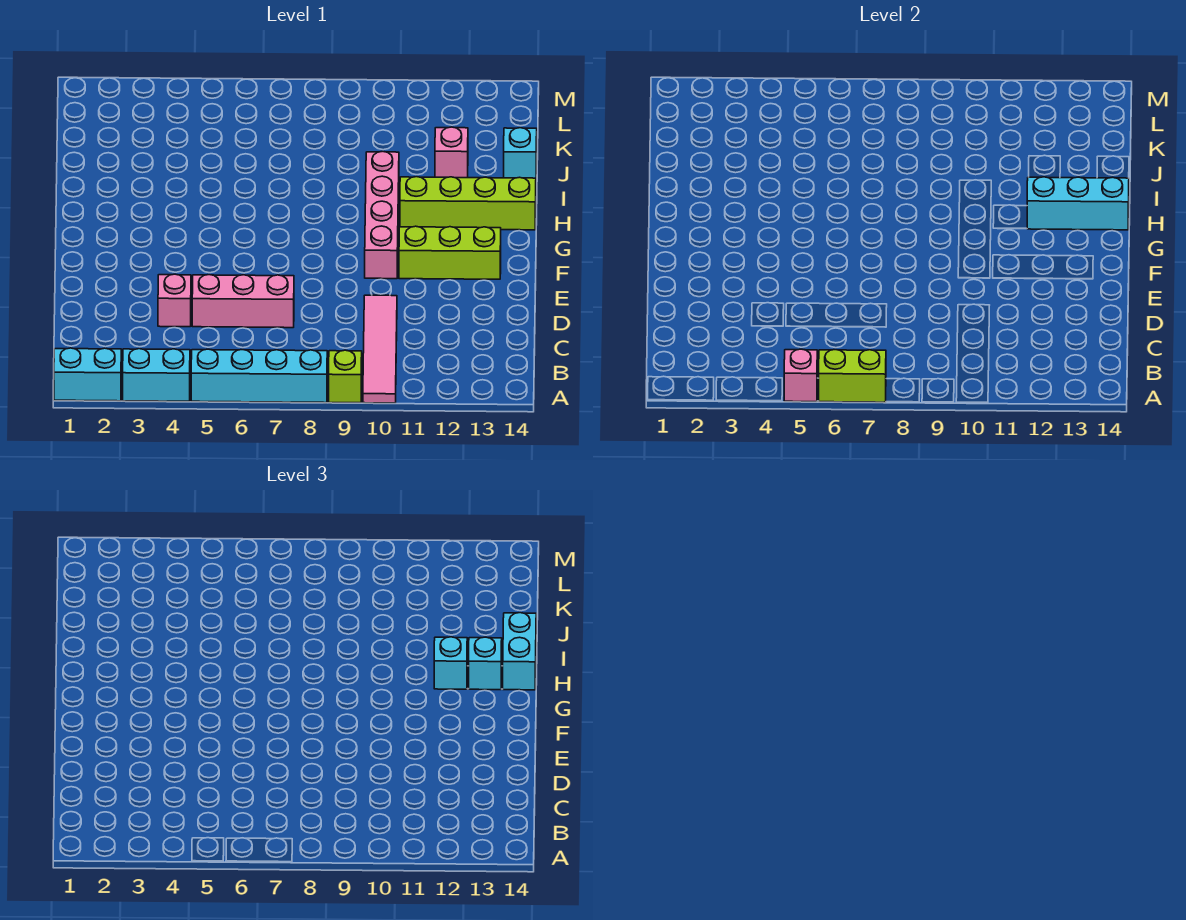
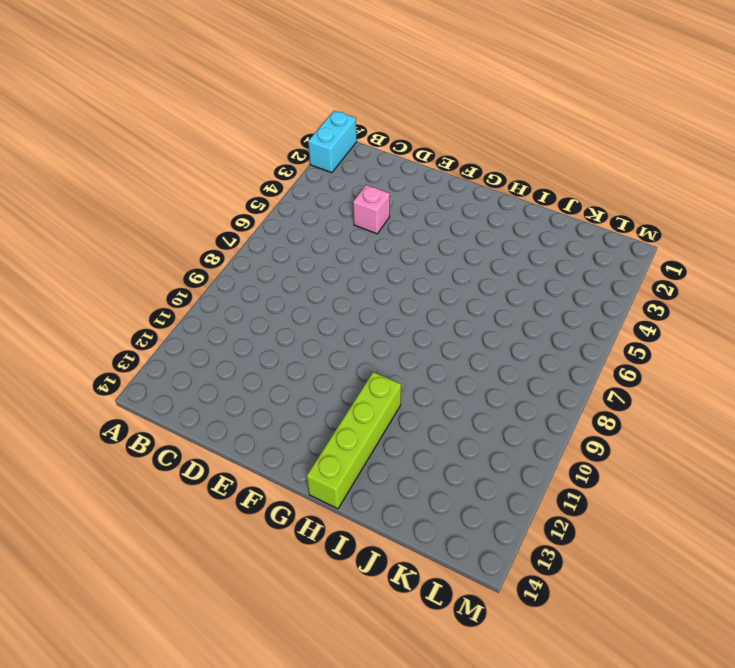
none -> cyan brick A3:A4 level 1
none -> cyan brick A5:A8 level 1
none -> lime brick A9 level 1

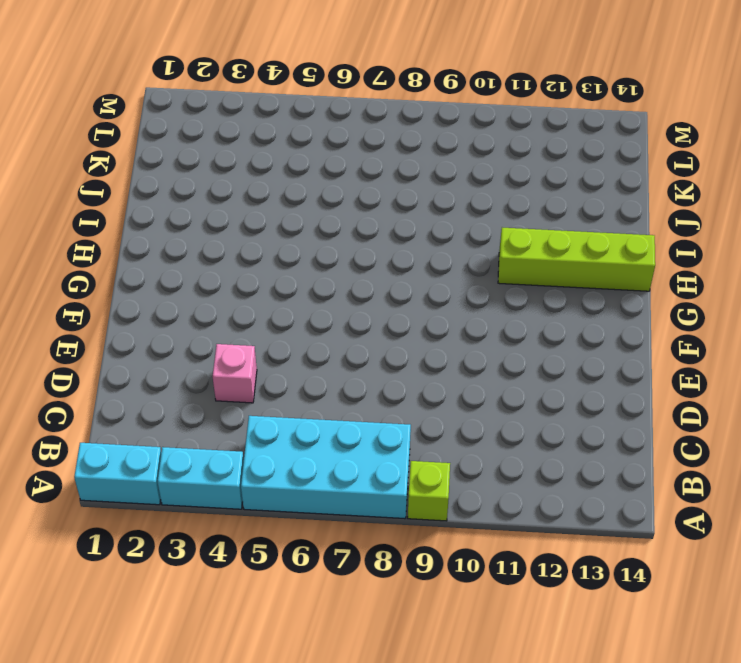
cyan brick A5:B8 level 1 -> cyan brick A5:A8 level 1
none -> pink tile A10:D10 level 1
none -> pink brick D5:D7 level 1
none -> pink brick F10:I10 level 1

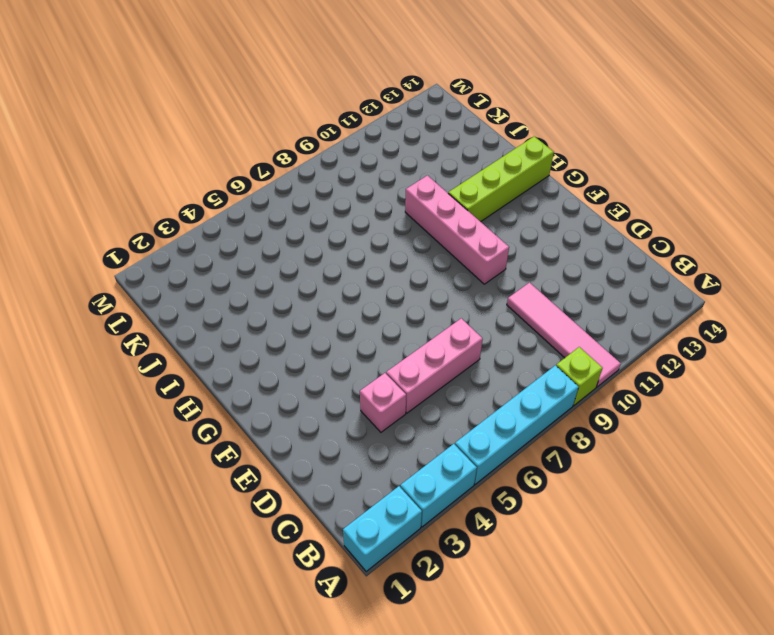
none -> lime brick F11:F13 level 1
none -> pink brick J12 level 1
none -> cyan brick J14 level 1

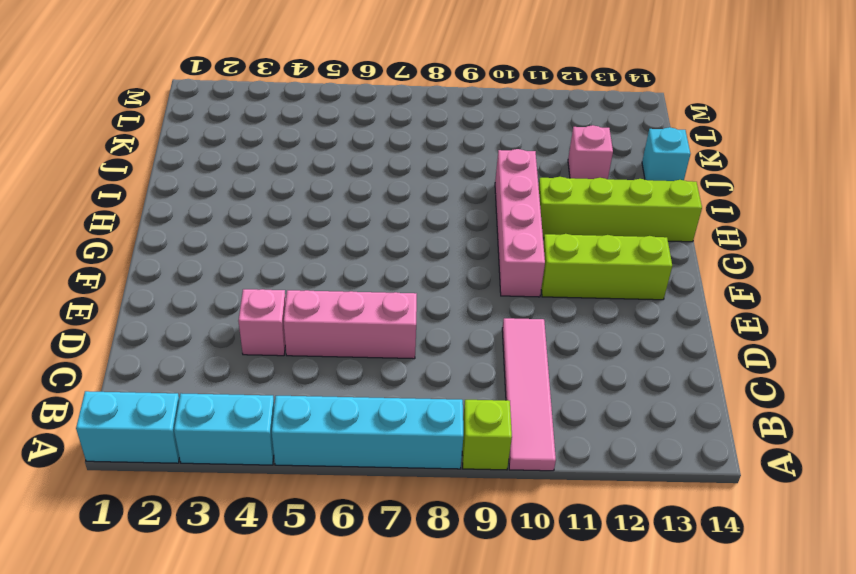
none -> pink brick A5 level 2
none -> lime brick A6:A7 level 2
none -> cyan brick H12:H14 level 2

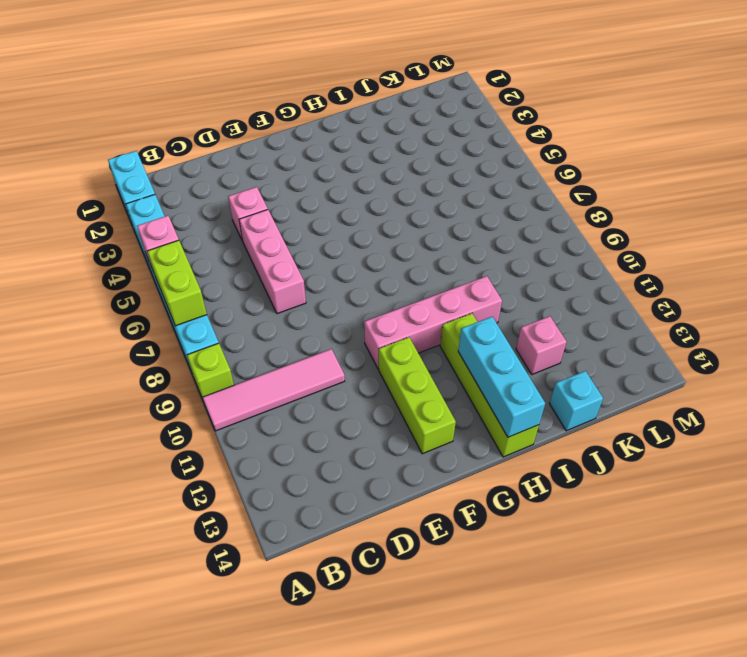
none -> cyan brick H12 level 3
none -> cyan brick H13 level 3
none -> cyan brick H14:I14 level 3

